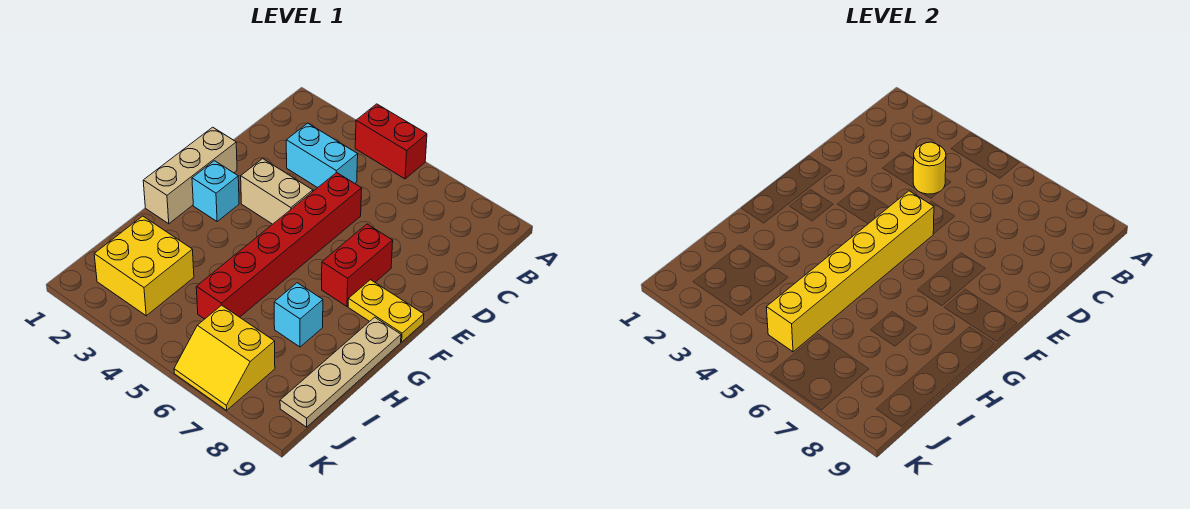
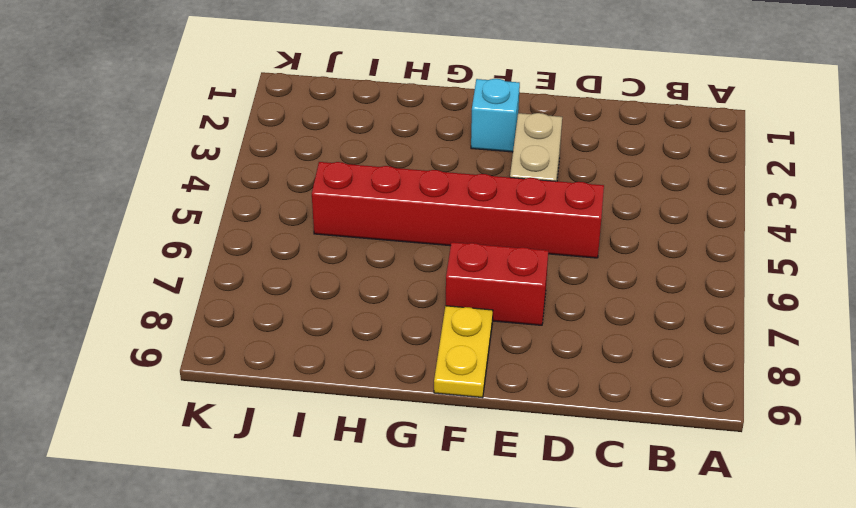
none -> red brick A4:A5 level 1
none -> cyan brick C3:C4 level 1
none -> tan brick E1:G1 level 1

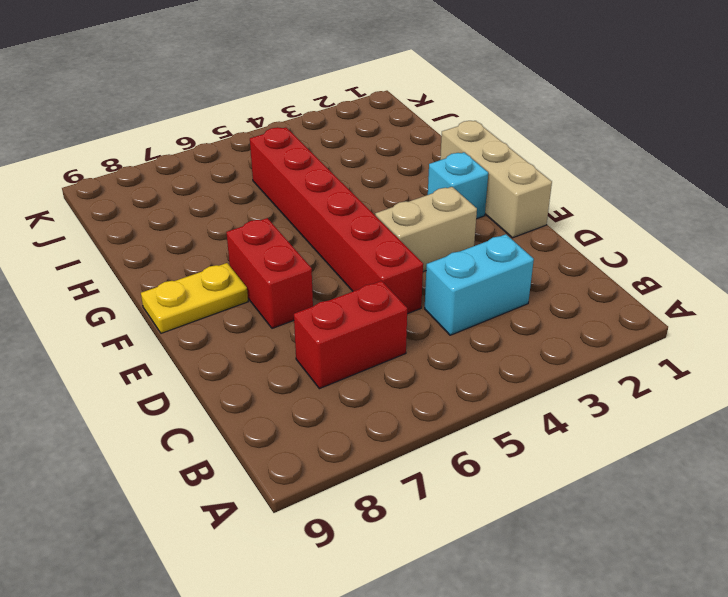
red brick C6:C7 level 1 -> red brick A4:A5 level 1
none -> tan plate G9:J9 level 1
none -> cyan brick H7 level 1
none -> yellow brick I2:J3 level 1

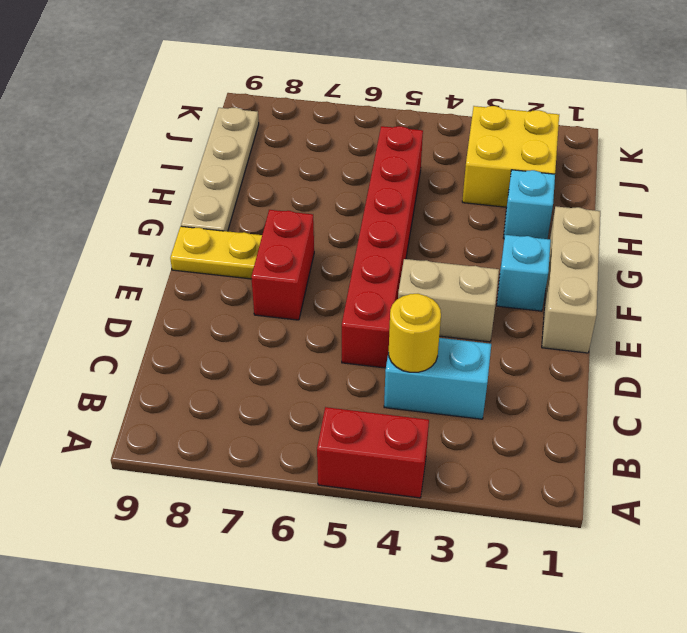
cyan brick H2 level 1 -> cyan brick H7 level 1
none -> yellow slope J6:K7 level 1 top J
none -> yellow brick E5:J5 level 2

